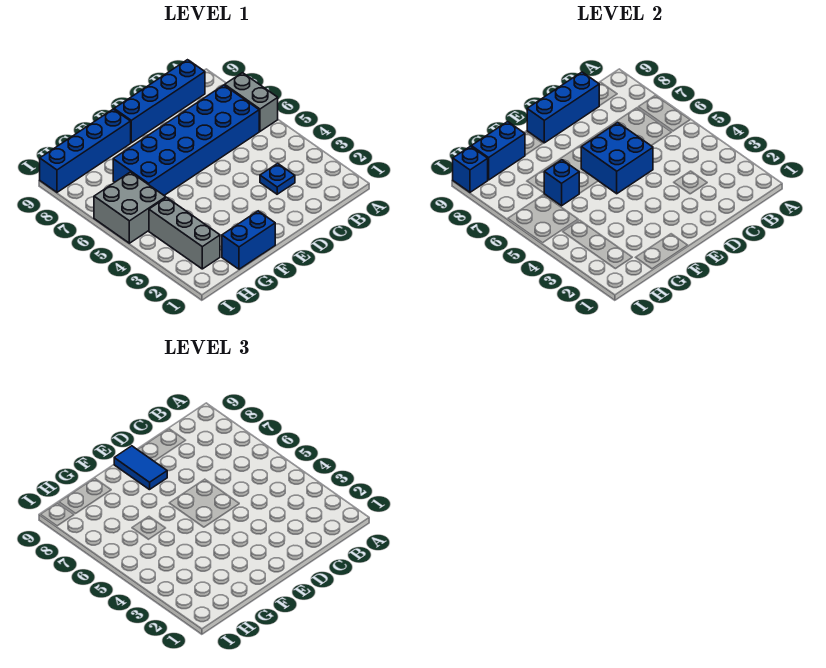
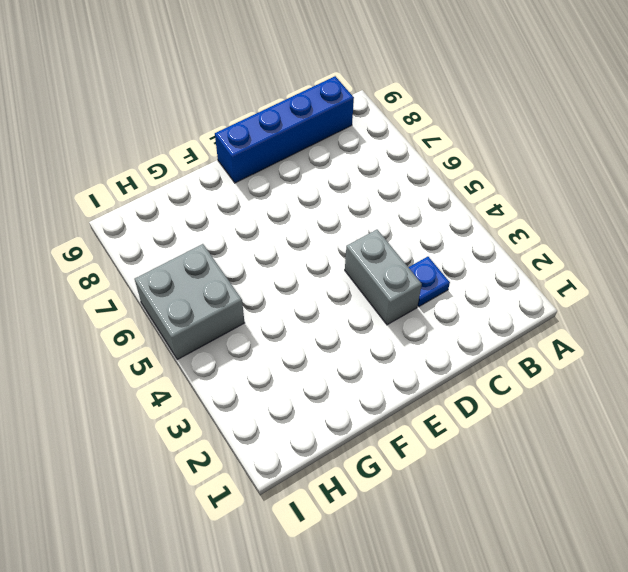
grey brick D3:D4 level 1 -> grey brick A6:A7 level 1
none -> blue brick B6:G7 level 1
none -> blue brick F1:G1 level 1
none -> blue brick F9:I9 level 1

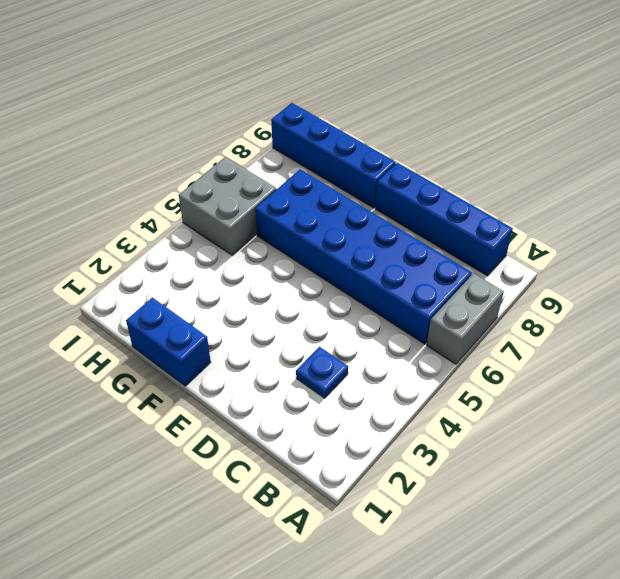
none -> grey brick H2:H4 level 1
none -> blue brick C9:E9 level 2
none -> blue brick D5:E6 level 2

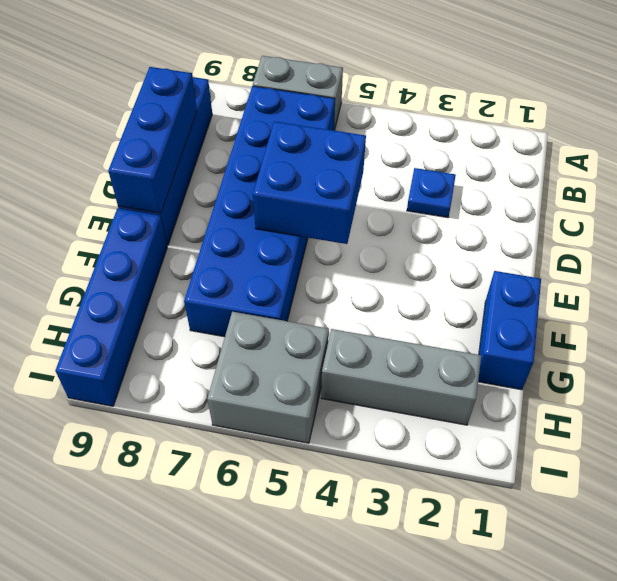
none -> blue brick G6 level 2
none -> blue brick G9:H9 level 2
none -> blue brick I9 level 2

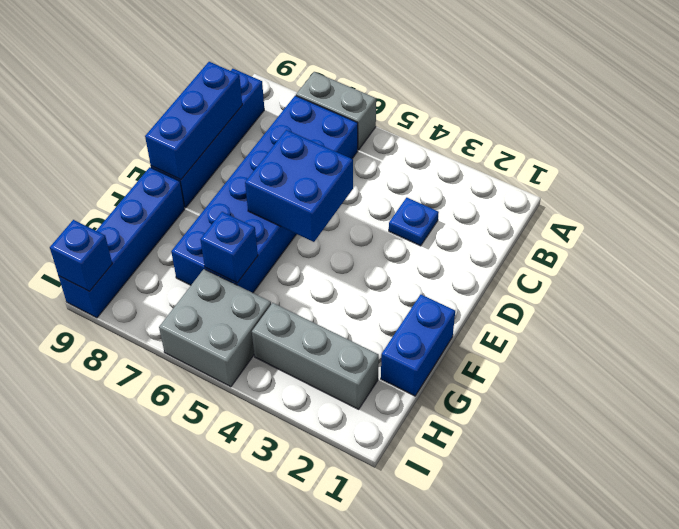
none -> blue brick G9:H9 level 2
none -> blue tile E8:E9 level 3

